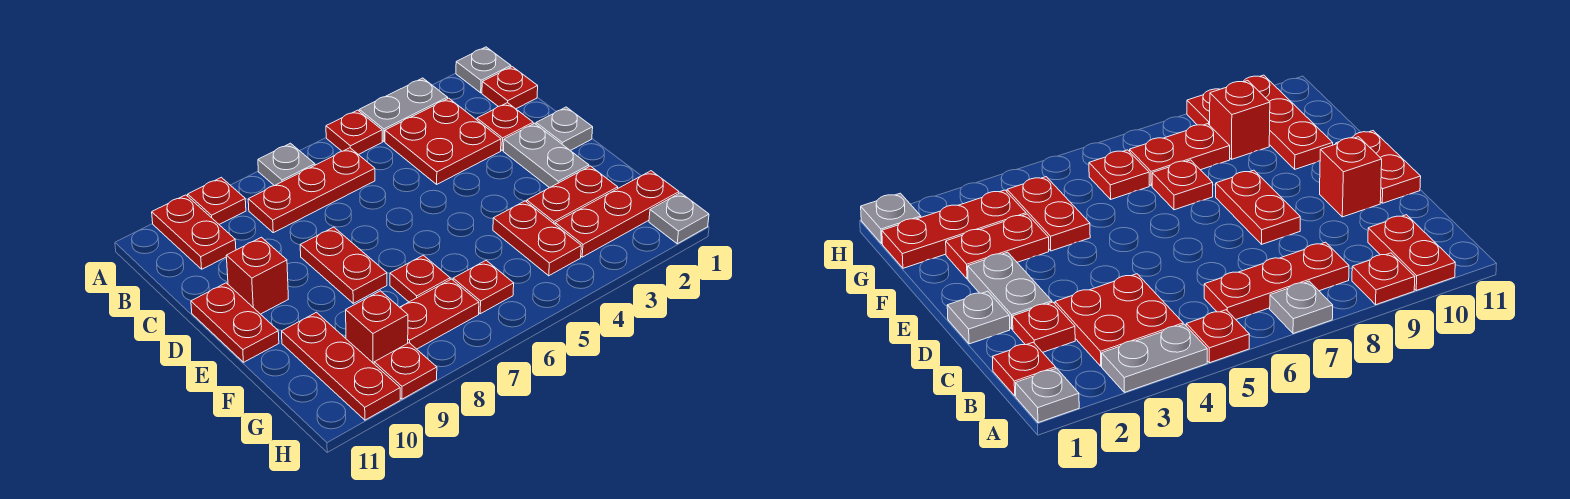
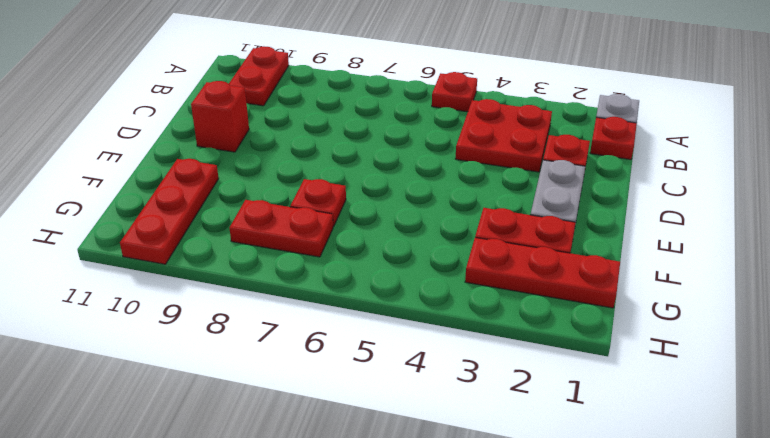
none -> grey plate A3:A4 level 1
none -> grey plate A7 level 1
none -> red plate A9 level 1

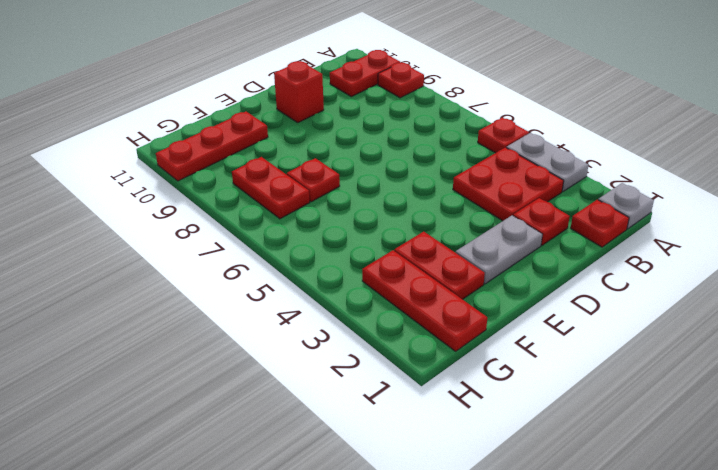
none -> grey plate A7 level 1
none -> red plate B6:B8 level 1
none -> grey plate D1 level 1

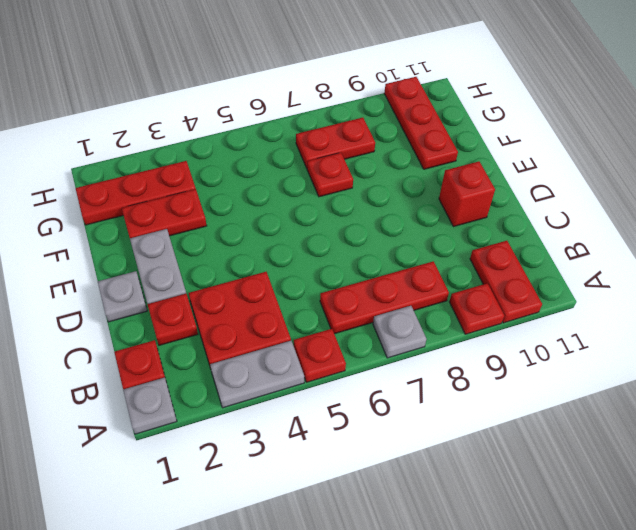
none -> red plate D8:E8 level 1
none -> red plate D11:E11 level 1
none -> red plate F4:G4 level 1

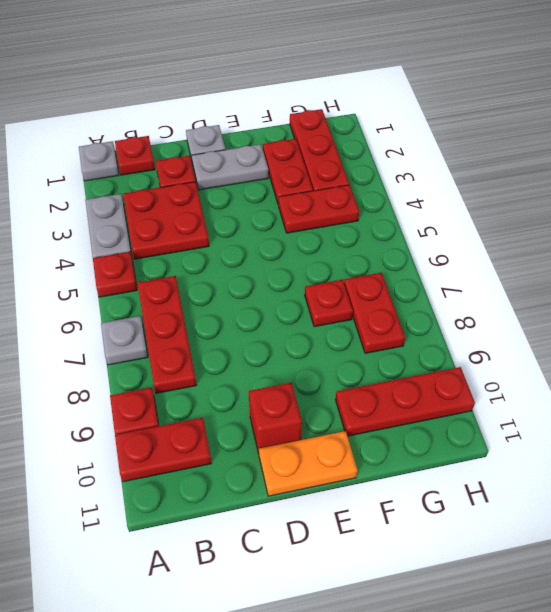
orange plate D11:E11 level 1 -> red plate D11:E11 level 1
none -> red plate D8:E8 level 1
none -> red plate G6 level 1
none -> red brick G9 level 1

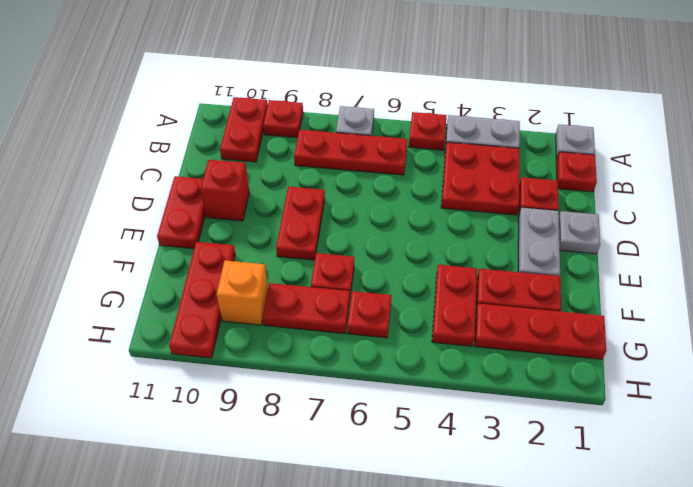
orange brick G9 level 1 -> red brick G9 level 1
none -> grey plate H1 level 1
none -> red plate H9 level 1

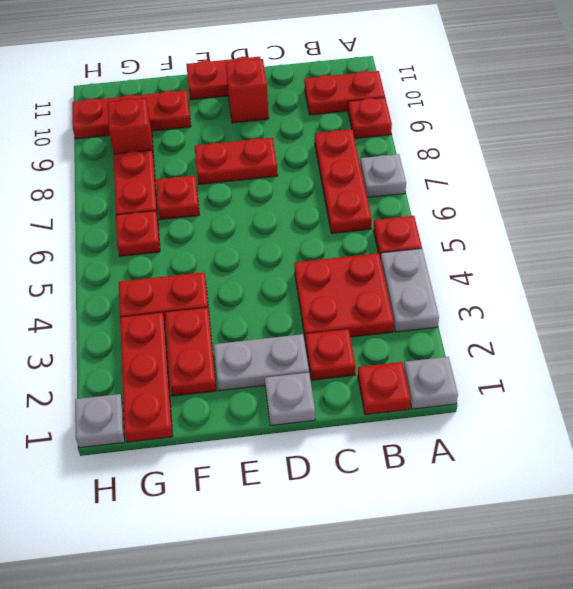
none -> red plate H9 level 1

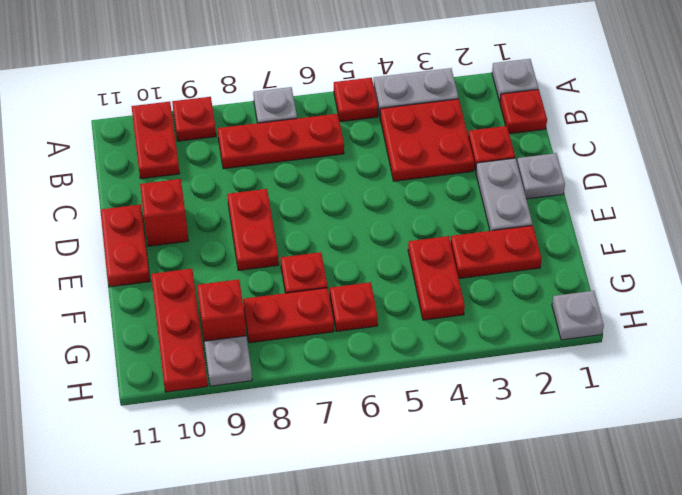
grey plate H9 level 1 -> red plate H9 level 1
none -> red plate G1:G3 level 1

